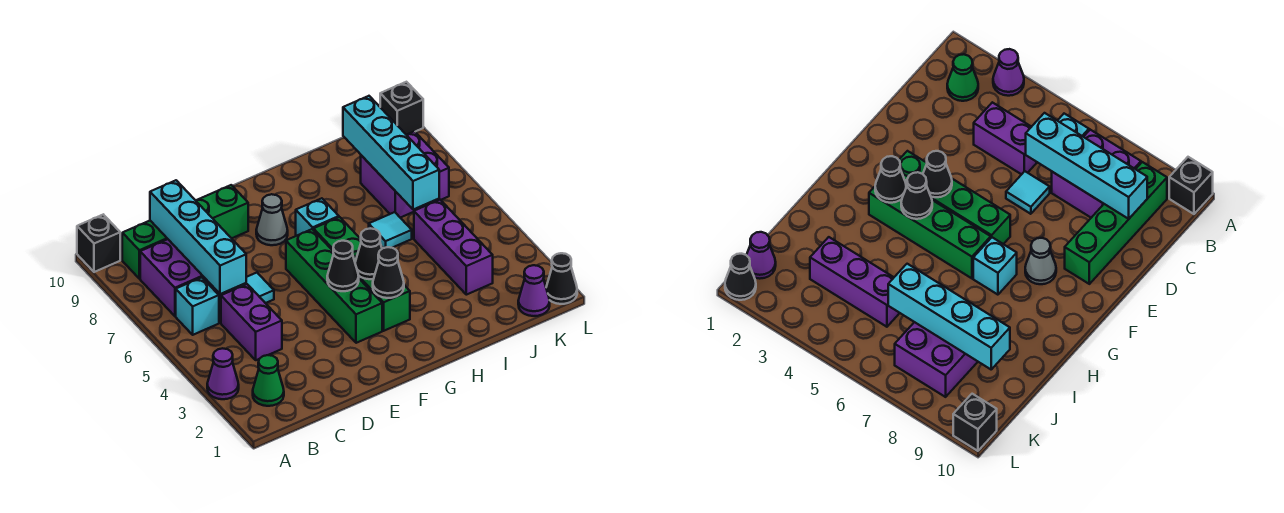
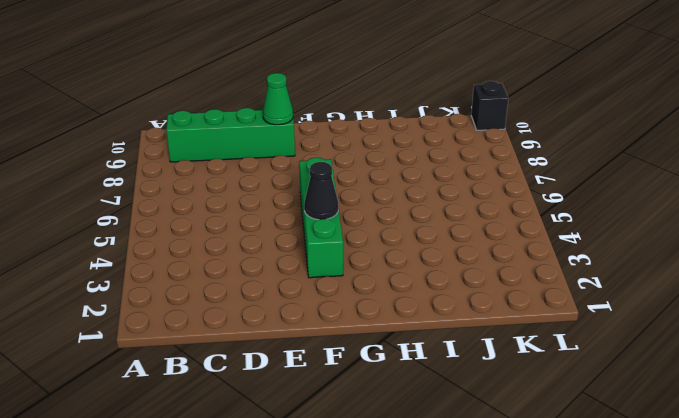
green cone E9 level 2 -> green cone B2 level 1
none -> purple cone A3 level 1
none -> black brick A10 level 1
none -> cyan brick B6 level 1

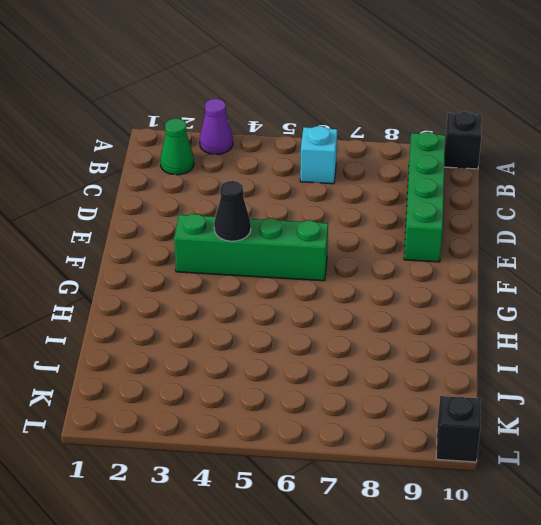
none -> purple brick B7:C8 level 1
none -> purple brick C4:C5 level 1
none -> cyan tile D6 level 1

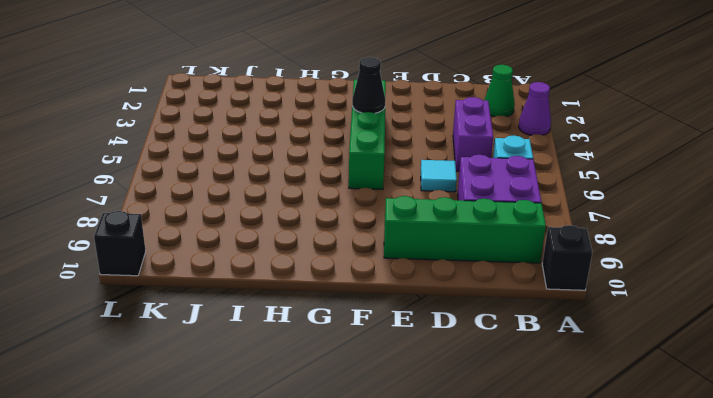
none -> grey cone F8 level 1
none -> green brick G3:G6 level 1
none -> cyan brick G7 level 1

